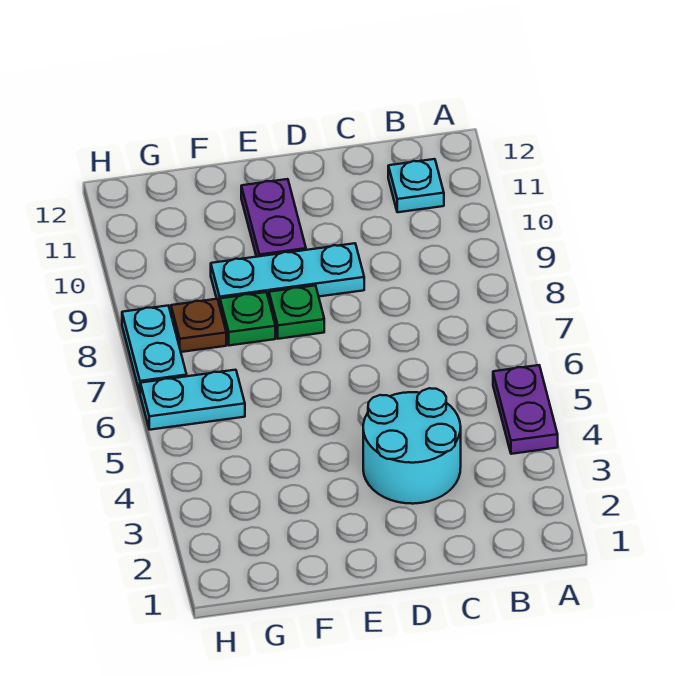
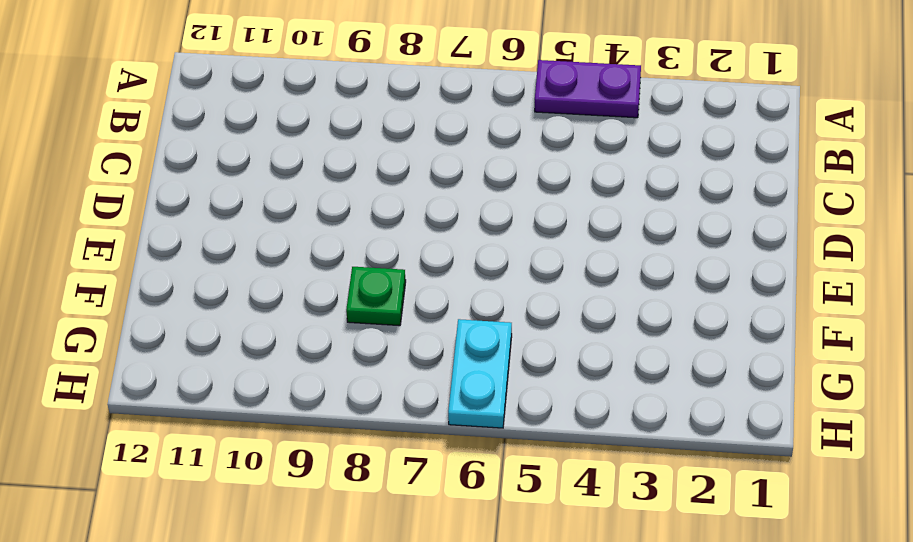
none -> cyan plate B11 level 1
none -> cyan round brick C3:D4 level 1

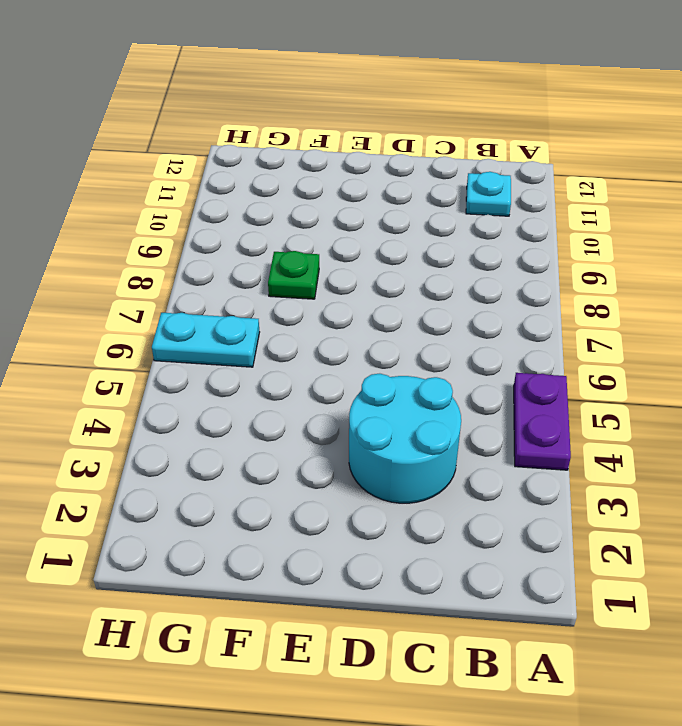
none -> cyan plate D9:F9 level 1
none -> green plate E8 level 1

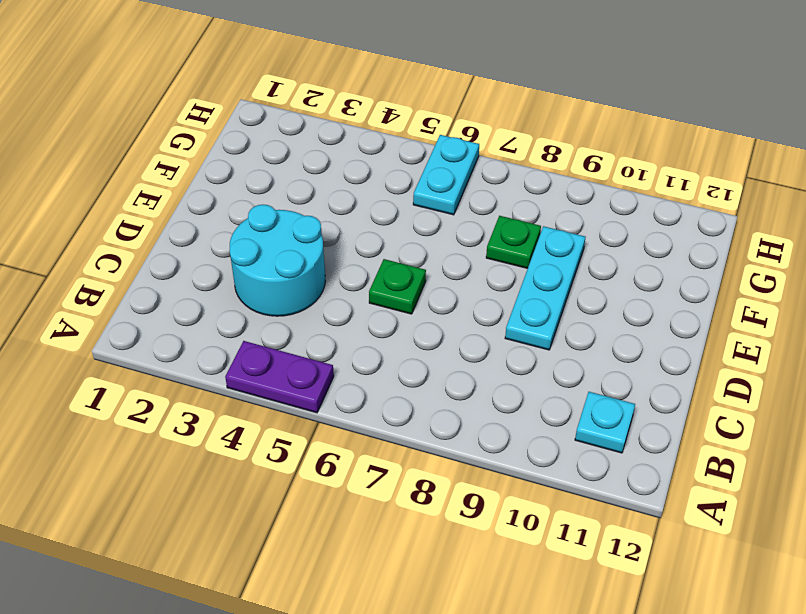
green plate D6 level 1 -> green plate E8 level 1
none -> purple plate E10:E11 level 1
none -> brown plate G8 level 1

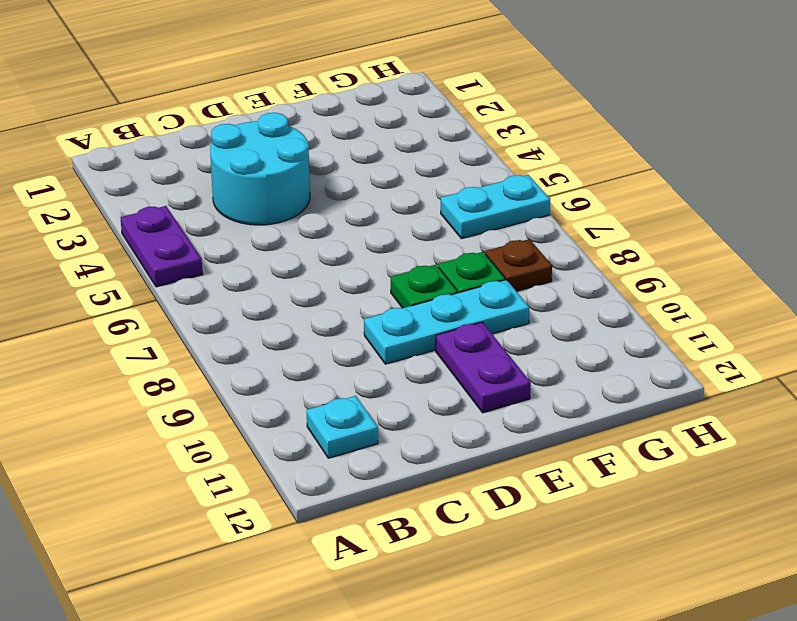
none -> cyan plate H7:H8 level 1

